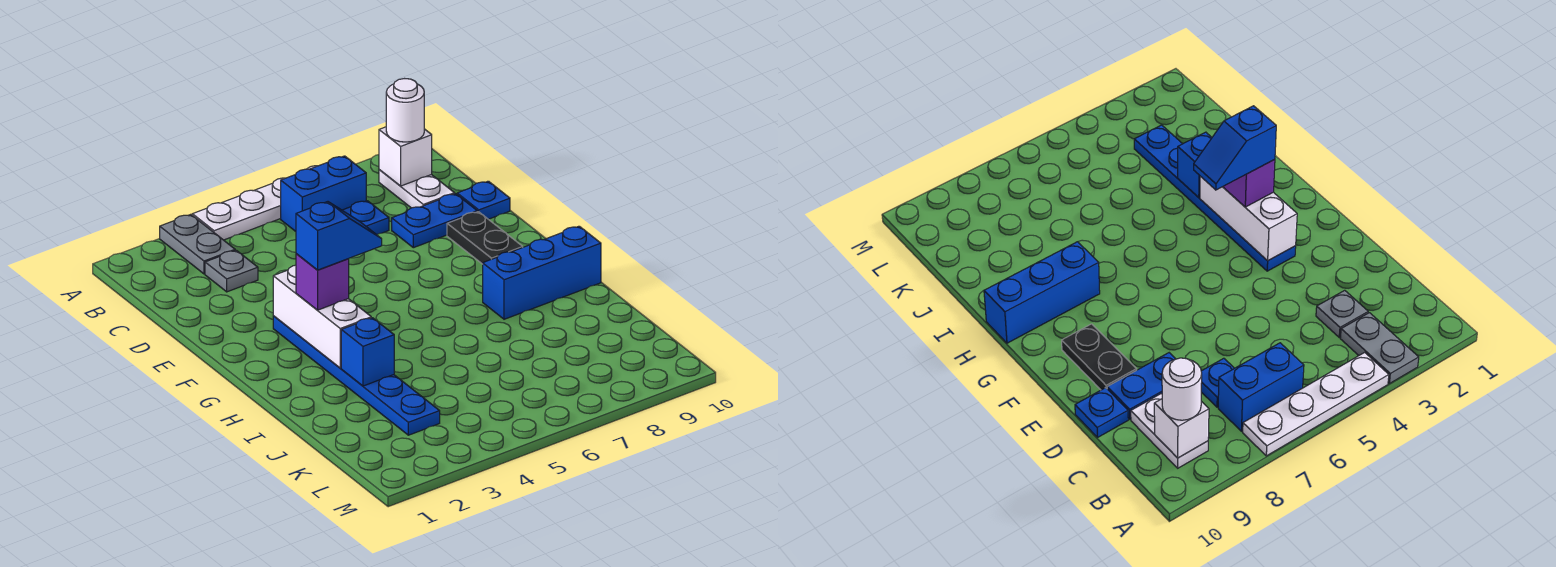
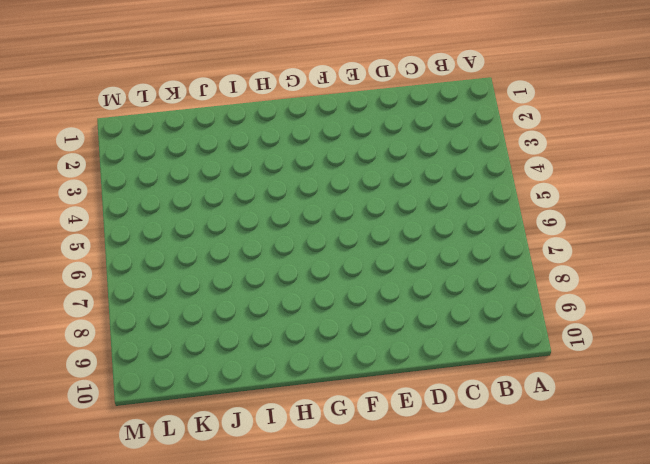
none -> grey plate A3:B3 level 1
none -> white plate A4:A7 level 1
none -> blue brick B6:B7 level 1

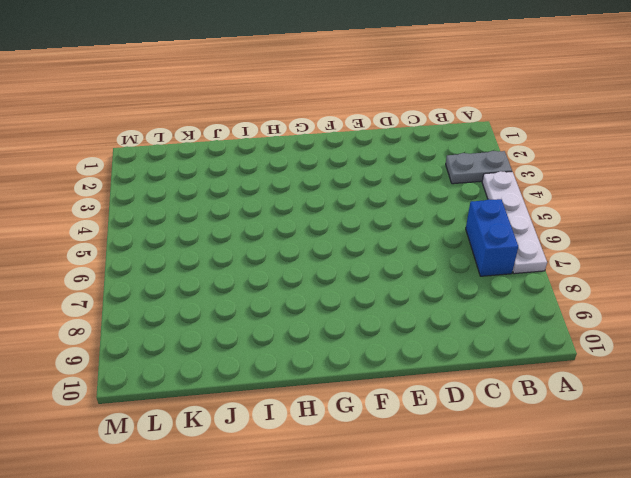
none -> white plate B9:C9 level 1
none -> grey plate C3 level 1
none -> blue plate C7 level 1

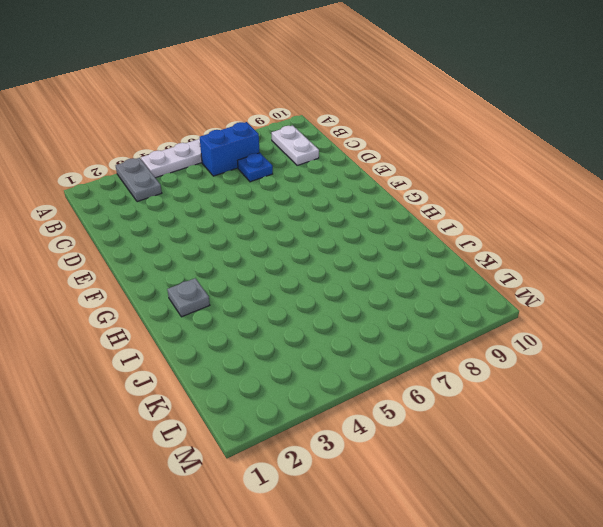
grey plate H2 level 1 -> grey plate C3 level 1
none -> blue plate D8:D9 level 1
none -> blue plate D10 level 1
none -> black plate E9:F9 level 1

